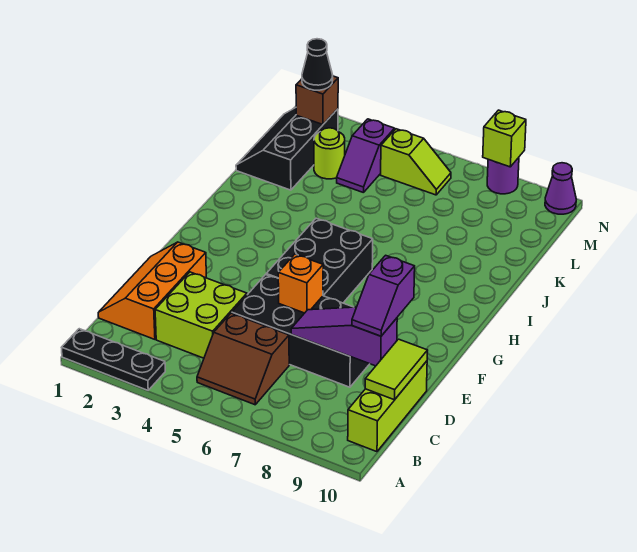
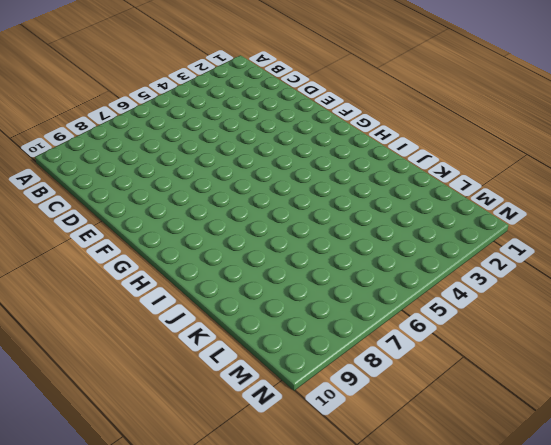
none -> black plate A1:A3 level 1
none -> brown slope B5:C6 level 1 top C
none -> lime brick B10:D10 level 1

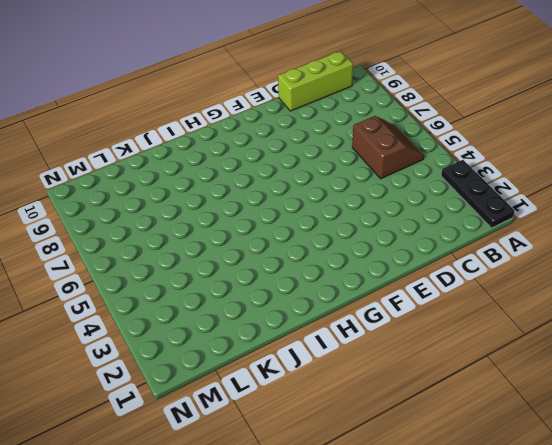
none -> orange slope C1:E2 level 1 top 2
none -> lime brick C3:D4 level 1
none -> black brick D5:E8 level 1

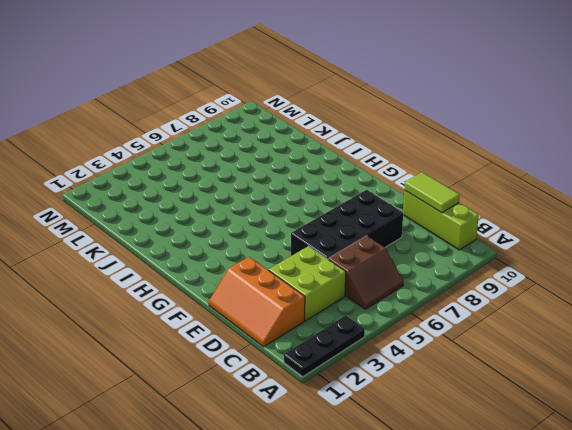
none -> black brick F5:H6 level 1
none -> black slope K1:M2 level 1 top 2
none -> lime round brick L3 level 1

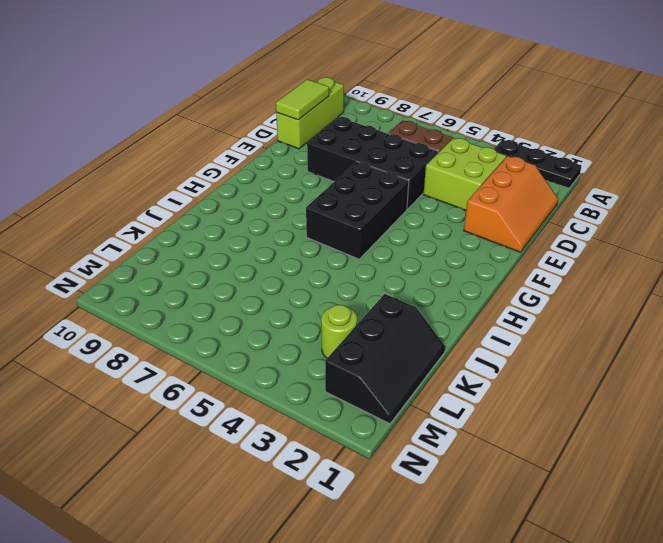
none -> purple slope L4:M4 level 1 top M
none -> lime slope M5:M6 level 1 top 5
none -> purple round brick N8 level 1

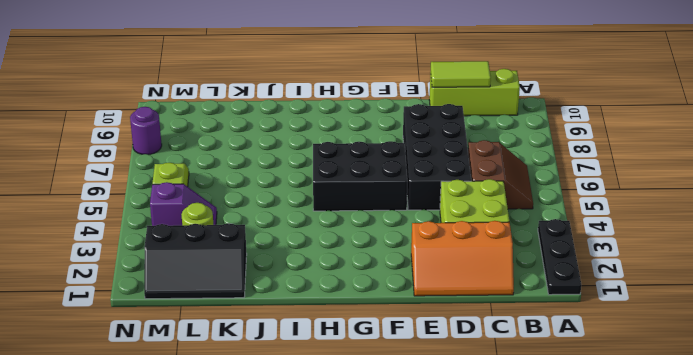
none -> purple cone N10 level 1
none -> purple slope D7:D9 level 2 top 9
none -> orange brick E6 level 2

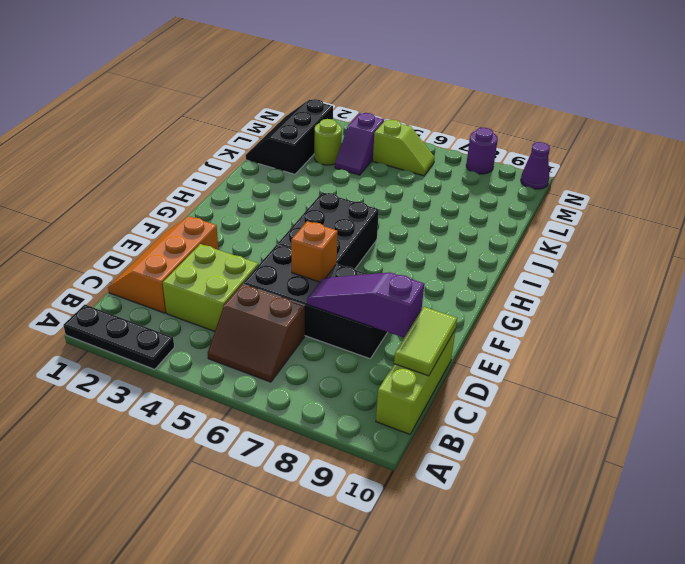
none -> brown brick M2 level 2
none -> lime brick N8 level 2
none -> purple slope D9:E9 level 3 top E

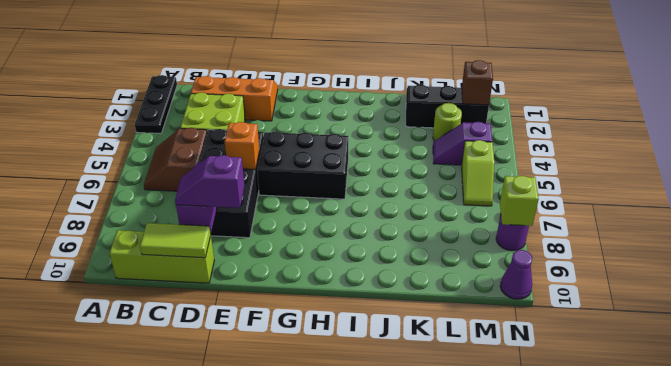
none -> black cone M2 level 3

